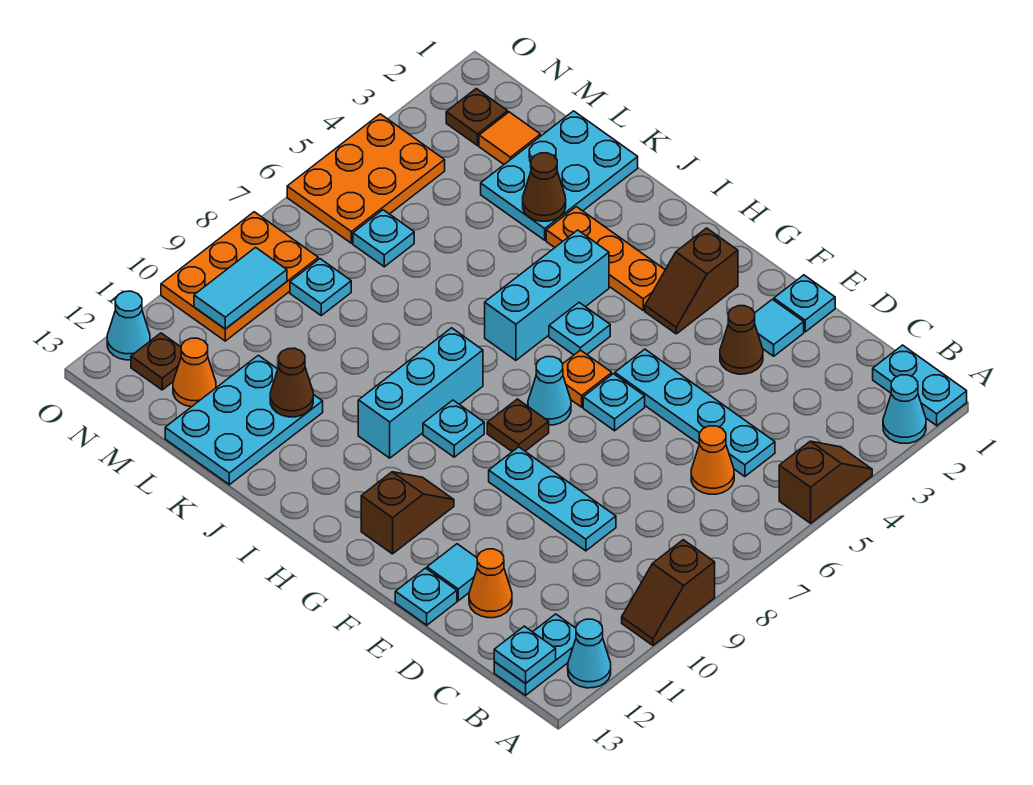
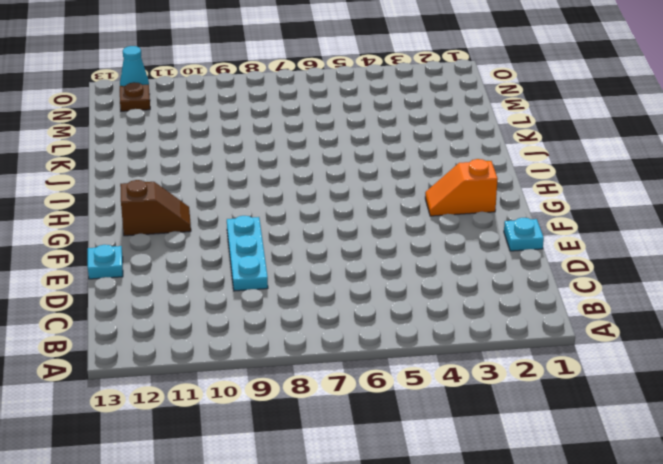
orange slope G2:G3 level 1 top 2 -> brown slope G2:G3 level 1 top 2
none -> cyan plate A1:B1 level 1
none -> cyan cone A2 level 1
none -> brown slope A4:A5 level 1 top 5
none -> brown slope A9:A10 level 1 top 9

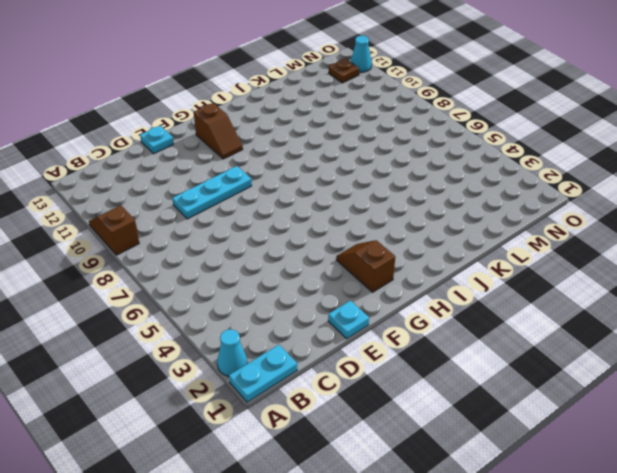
none -> brown slope A4:A5 level 1 top 5
none -> cyan cone A12 level 1
none -> cyan plate B12:B13 level 1
none -> cyan plate C5:F5 level 1

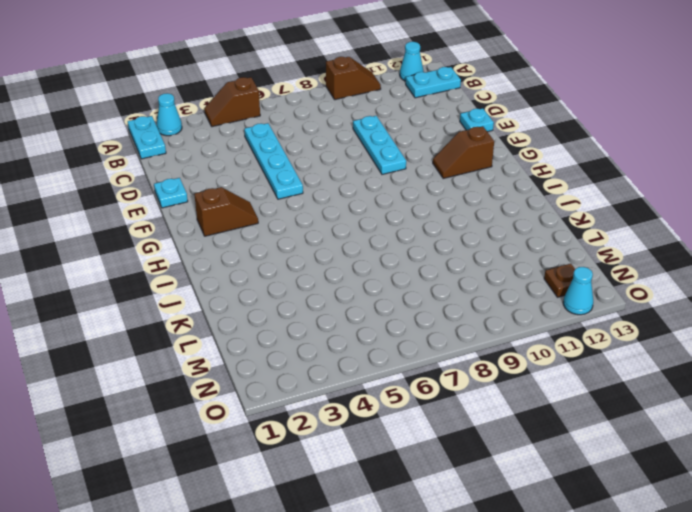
none -> orange cone C6 level 1
none -> orange cone D12 level 1
none -> cyan tile E2 level 1
none -> brown cone E3 level 1

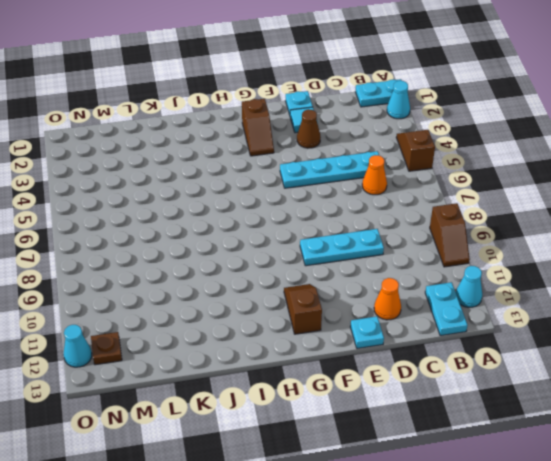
none -> cyan tile E12 level 1
none -> cyan plate F6 level 1
none -> orange plate G6 level 1
none -> cyan cone G7 level 1

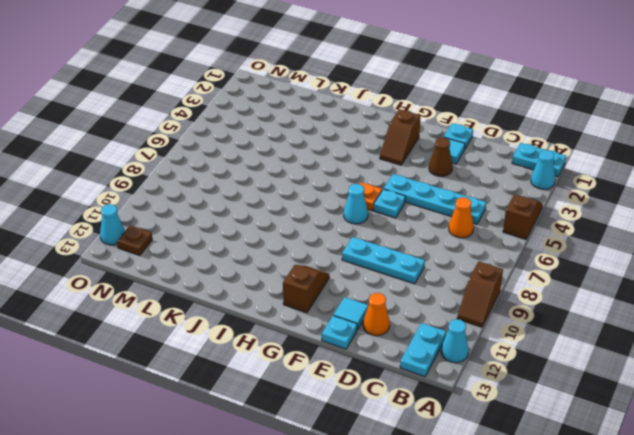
none -> brown plate G8 level 1
none -> orange plate H3:J3 level 1
none -> cyan plate H5 level 1
none -> cyan plate H9 level 1

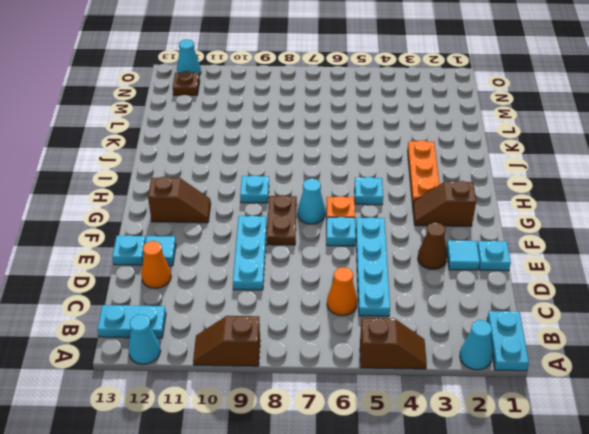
brown plate F8:G8 level 1 -> brown plate G8 level 1
none -> cyan brick I4:I6 level 1
none -> cyan brick I8:I10 level 1
none -> cyan plate K1:L3 level 1
none -> cyan plate K11:L13 level 1

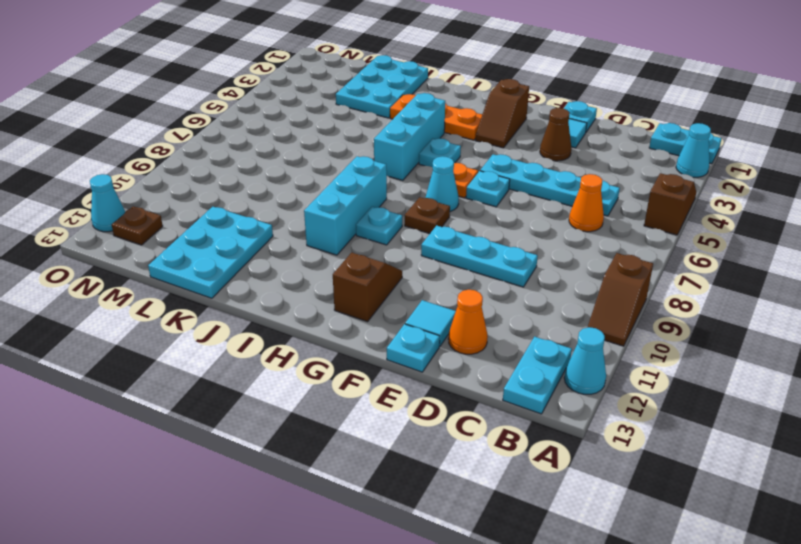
none -> orange tile M2 level 1
none -> cyan plate M6 level 1
none -> cyan plate M8 level 1
none -> orange cone M12 level 1

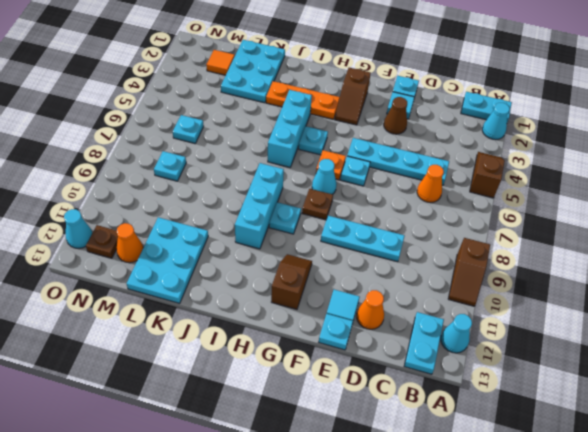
none -> brown plate N2 level 1
none -> orange plate N4:O6 level 1
none -> orange plate N8:O10 level 1
none -> cyan plate B13 level 2

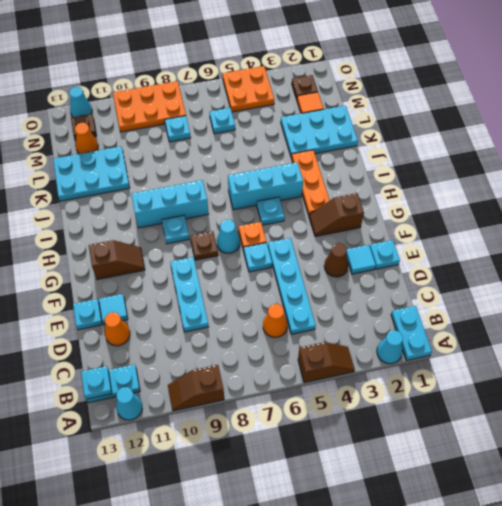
orange plate N4:O5 level 1 -> orange plate N4:O6 level 1
none -> brown cone K3 level 2
none -> brown cone K11 level 2
none -> cyan tile N9:N10 level 2

